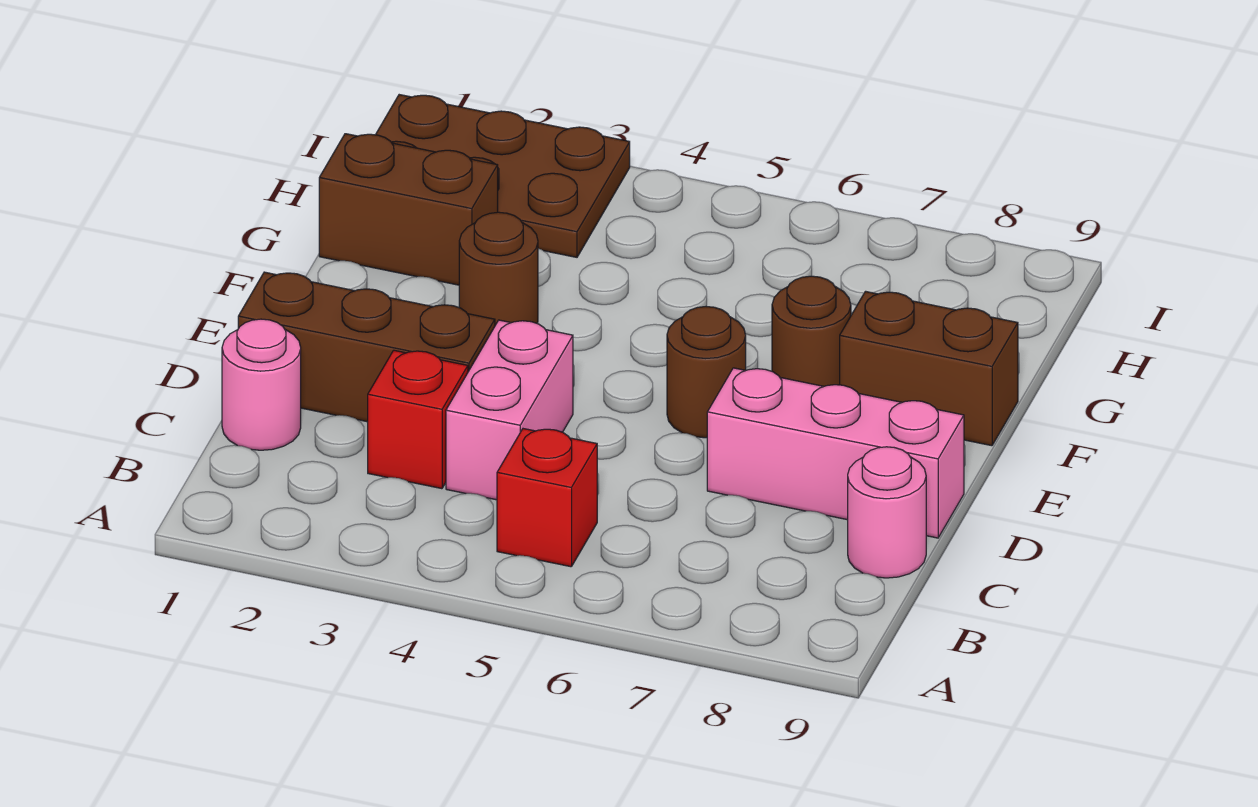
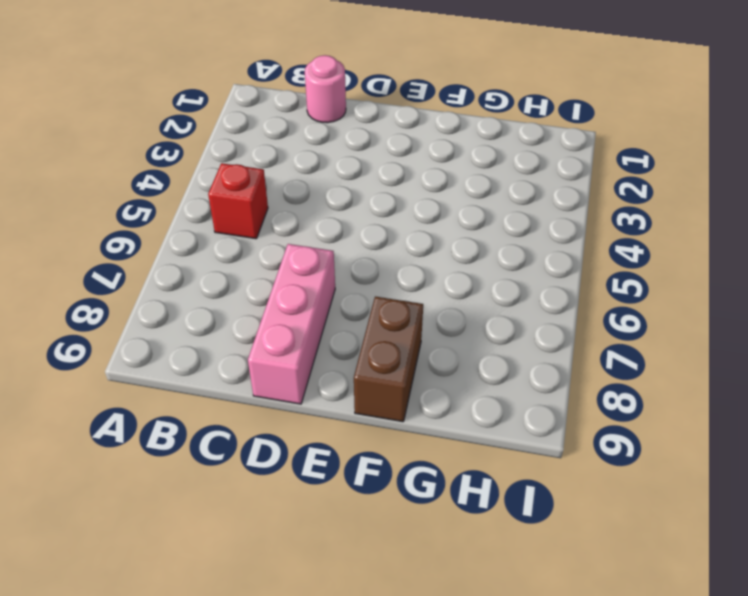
none -> red brick C3 level 1
none -> pink brick C4:D4 level 1
none -> pink round brick C9 level 1

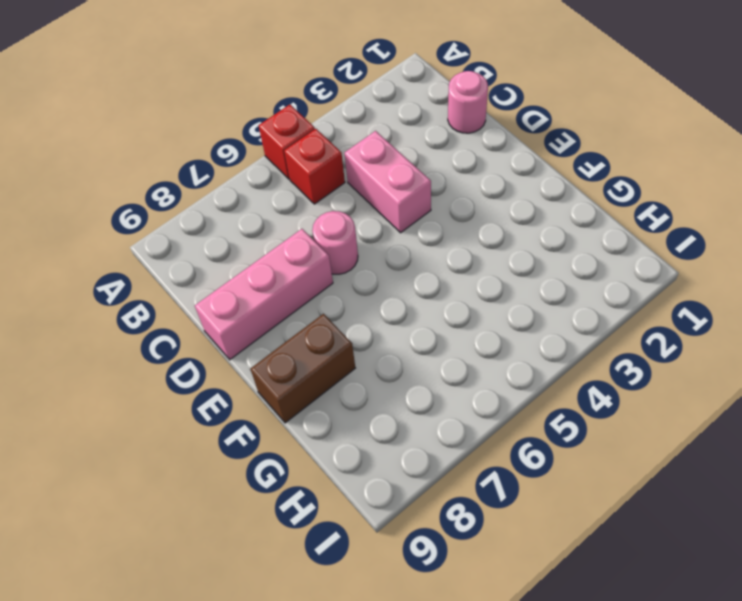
red brick A5 level 1 -> red brick C3 level 1
pink round brick D6 level 1 -> pink round brick C9 level 1
none -> brown brick D1:D3 level 1
none -> brown round brick E6 level 1
none -> brown round brick F3 level 1

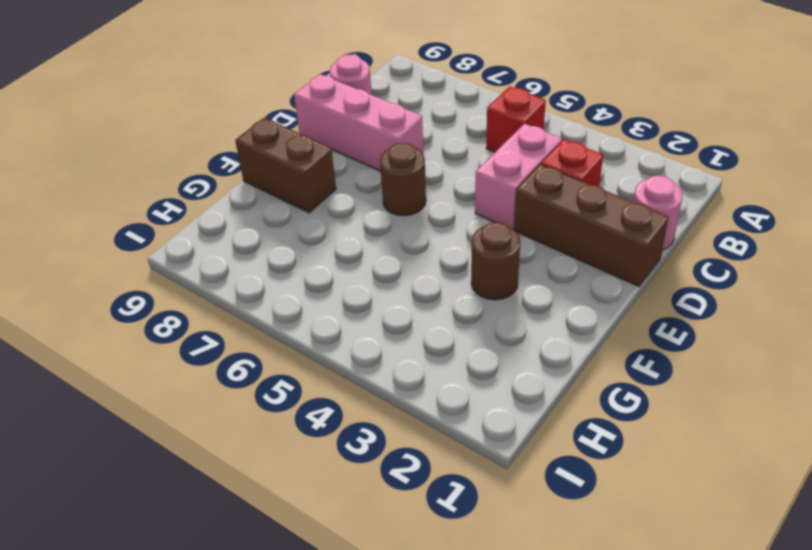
none -> brown round brick F7 level 1
none -> brown brick G1:G2 level 1
none -> brown plate H1:I3 level 1

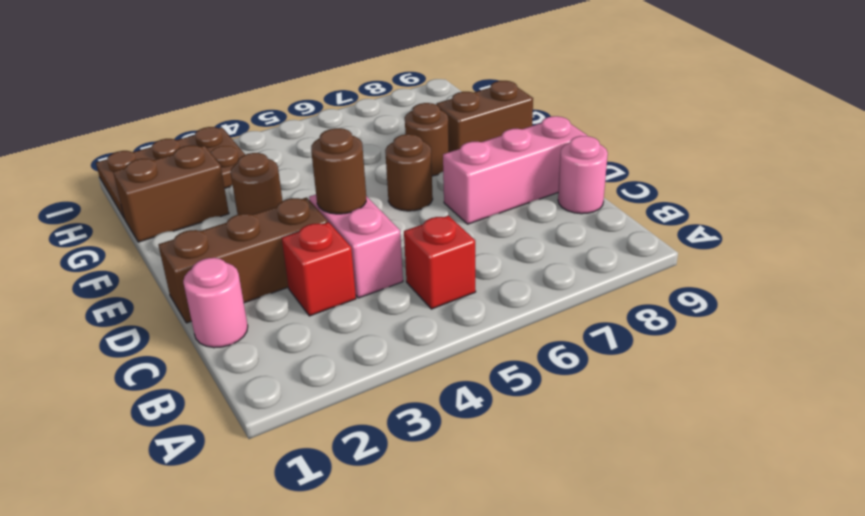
brown round brick D4 level 2 -> none

